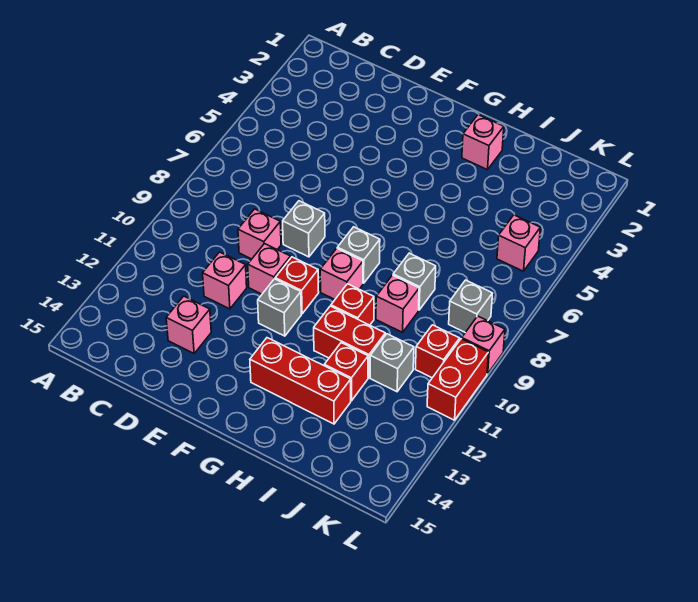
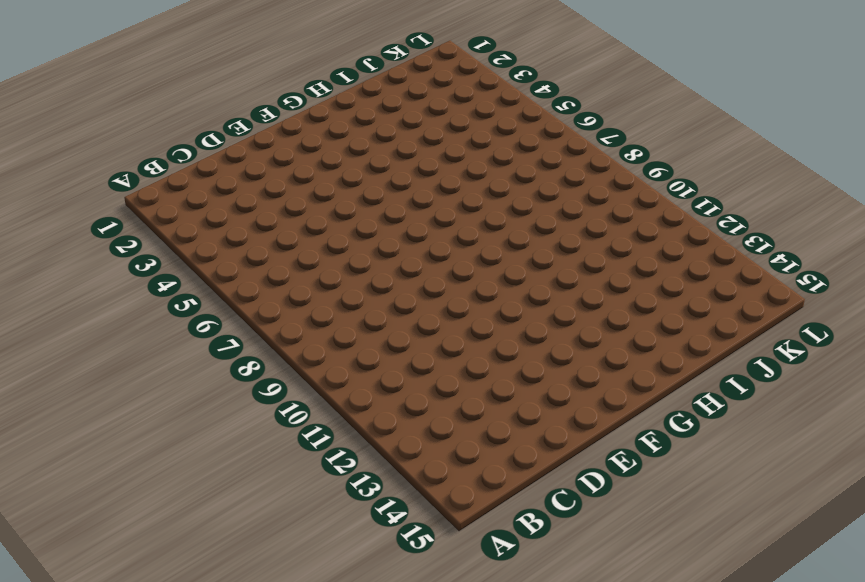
none -> pink brick D9 level 1
none -> pink brick D11 level 1
none -> pink brick D13 level 1

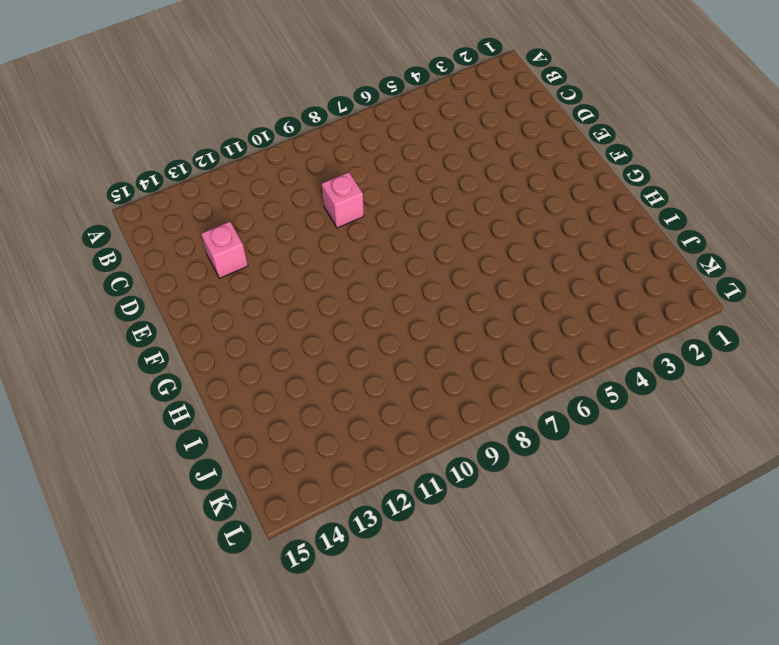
none -> pink brick D11 level 1
none -> grey brick E8 level 1
none -> pink brick E10 level 1

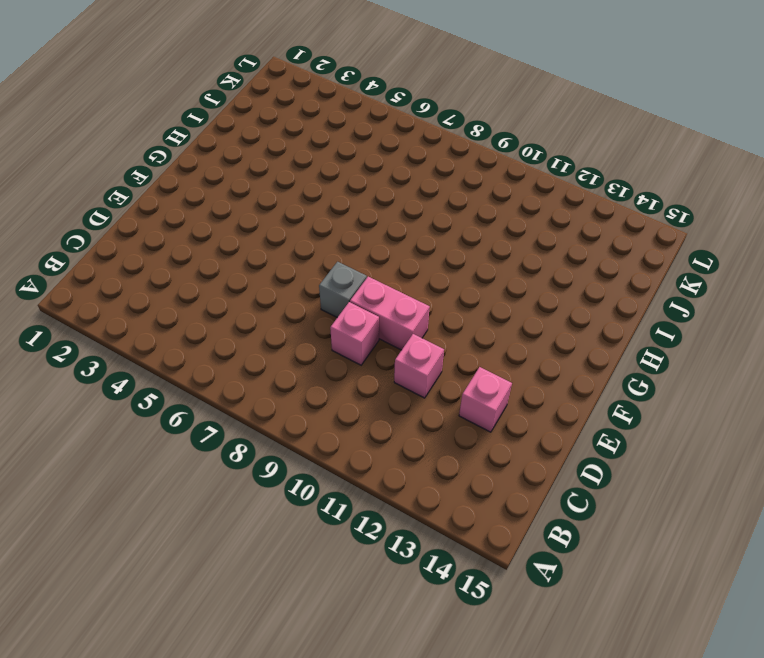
pink brick E9:E10 level 1 -> pink brick E10 level 1
none -> red brick F10 level 1
none -> grey brick F11 level 1
none -> grey brick G8 level 1

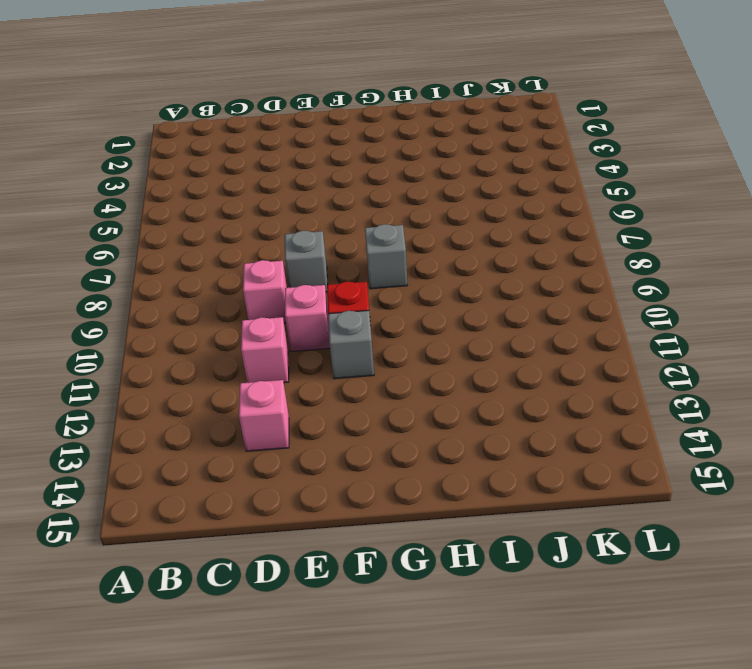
none -> pink brick G9 level 1
none -> red brick G13:I13 level 1
none -> pink brick H2 level 1

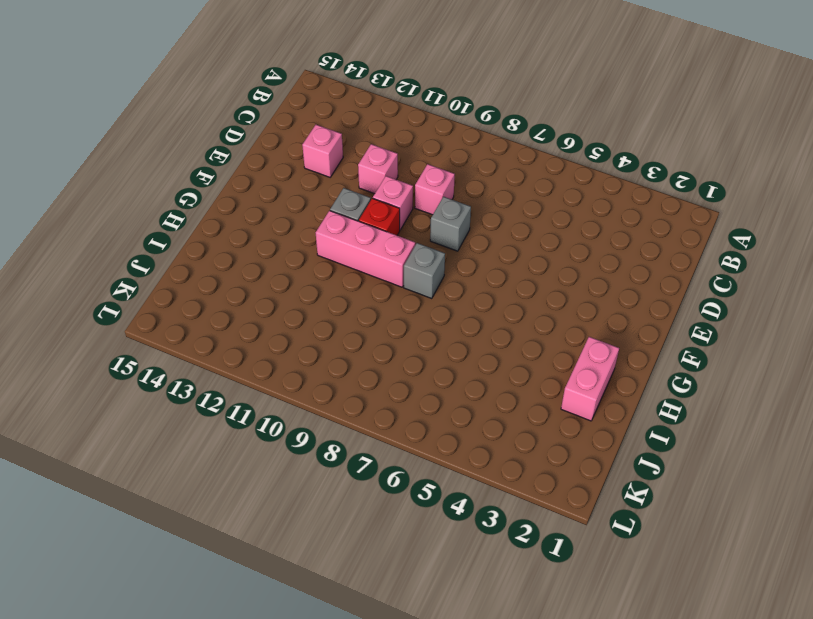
pink brick G9:G11 level 1 -> pink brick G9 level 1
pink brick H2:I2 level 1 -> pink brick H2 level 1
none -> red brick G13:I13 level 1
none -> red brick H10 level 1
none -> red brick H11:I11 level 1

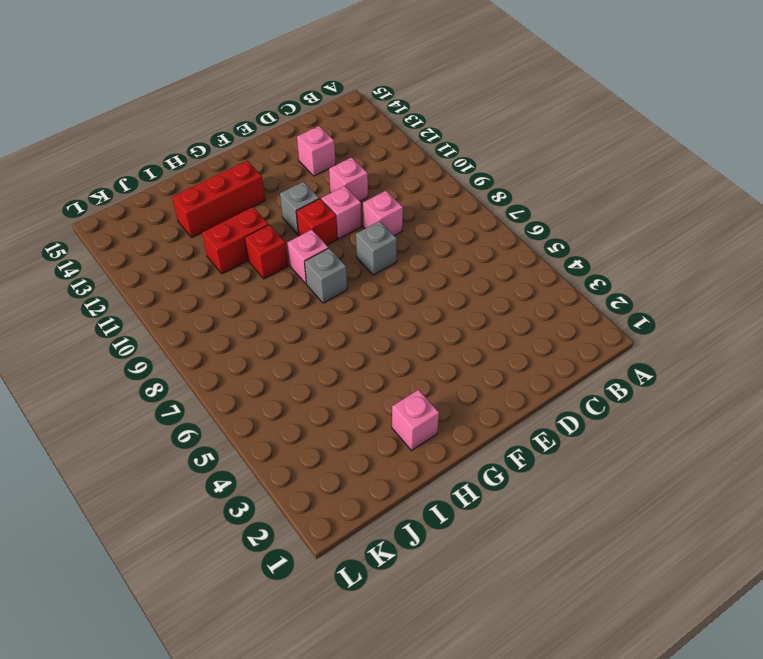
none -> grey brick I8 level 1
none -> pink brick I9 level 1
none -> red brick I12 level 1

